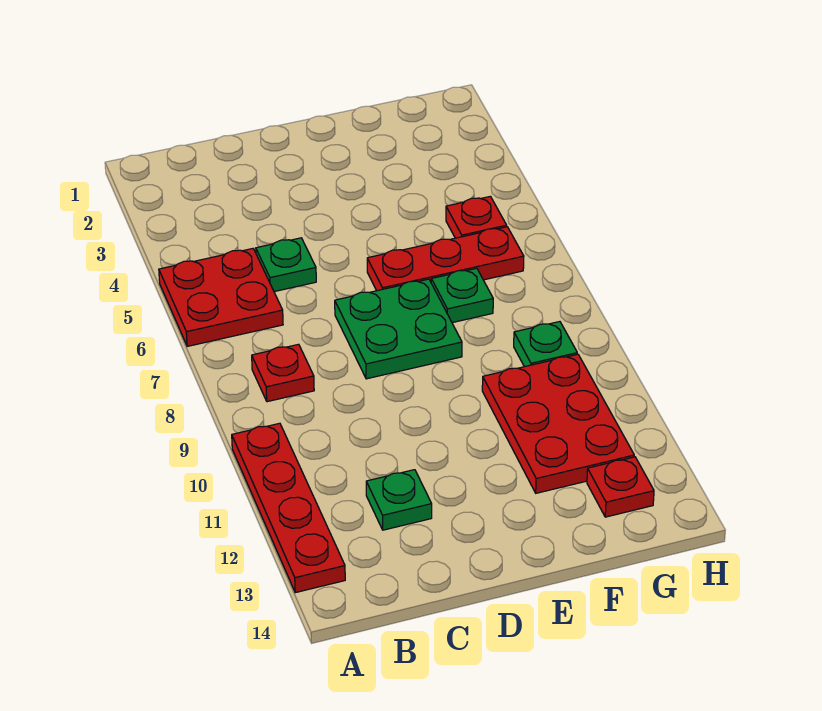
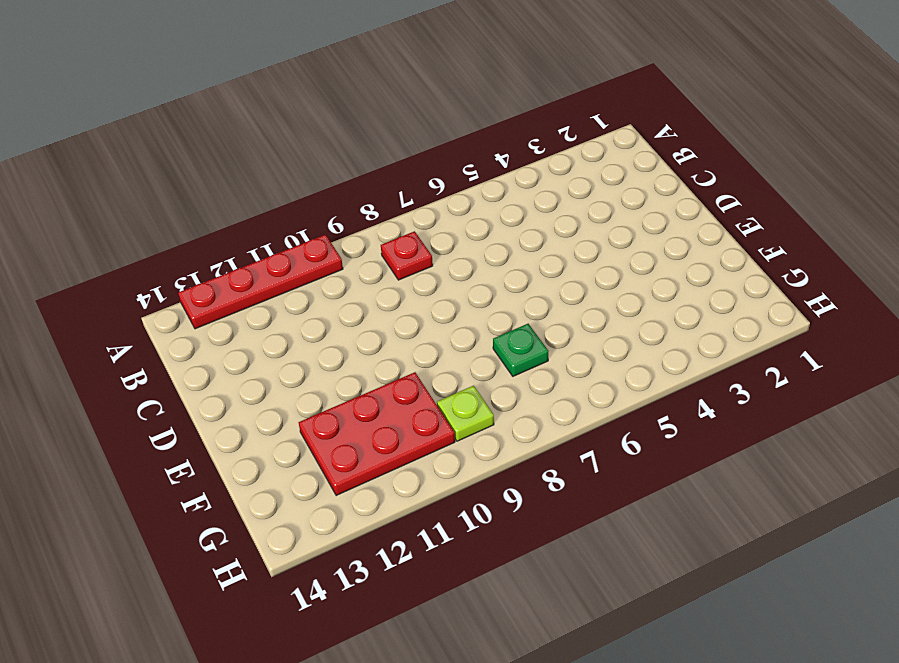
lime plate G9 level 1 -> green plate G9 level 1
none -> red plate A5:B6 level 1
none -> green plate C5 level 1
none -> green plate C12 level 1

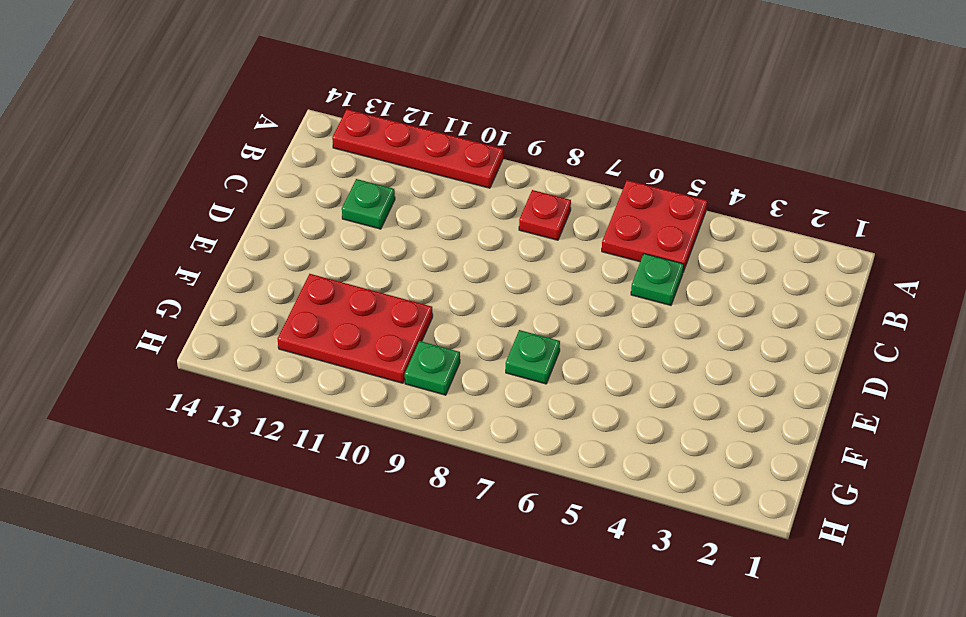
none -> green plate D7:E8 level 1
none -> red plate E6:G6 level 1
none -> red plate G5 level 1

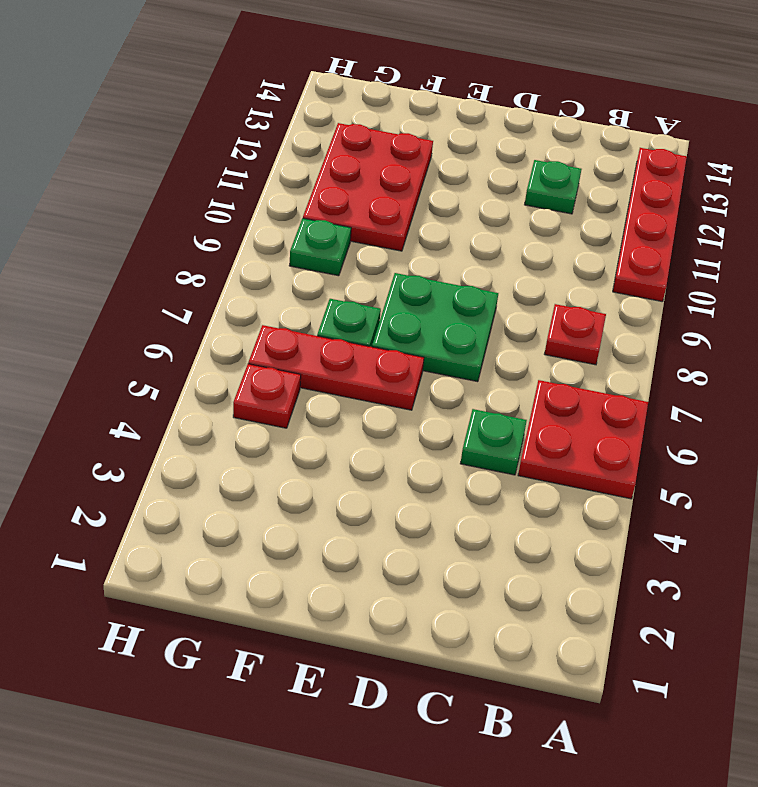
none -> red plate G13 level 1

